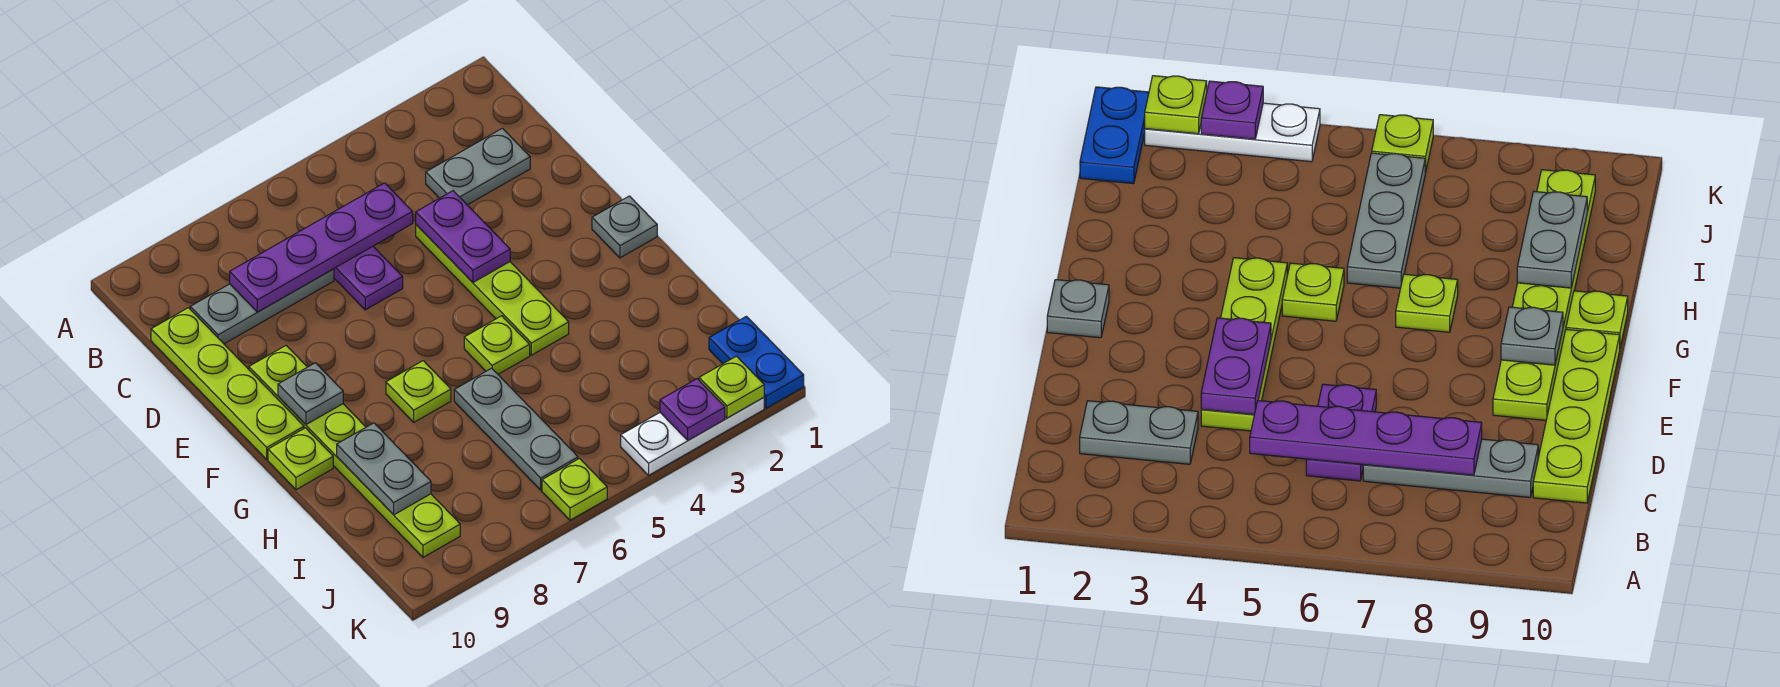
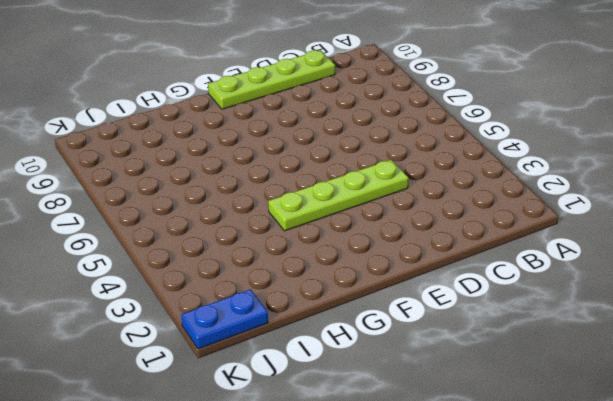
none -> grey plate C2:C3 level 1
none -> purple plate C6:D6 level 1
none -> grey plate C7:C9 level 1

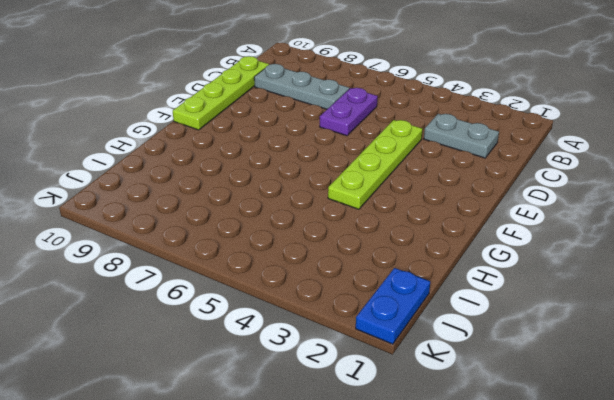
none -> lime plate E9:J9 level 1
none -> grey plate F1 level 1
none -> lime plate G5 level 1

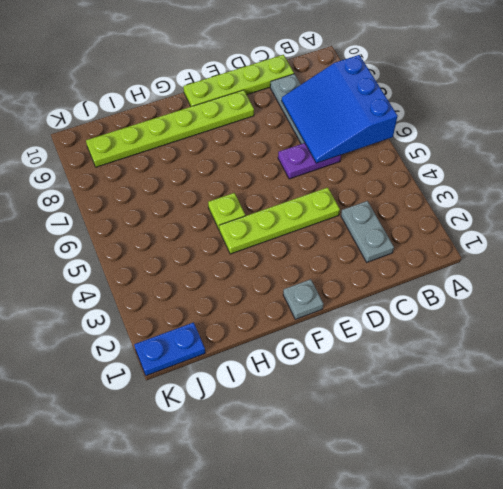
blue slope A6:C8 level 2 top A -> purple plate C5:C8 level 2
none -> lime plate G7 level 1
none -> lime plate G10 level 1
none -> grey plate H6:J6 level 1

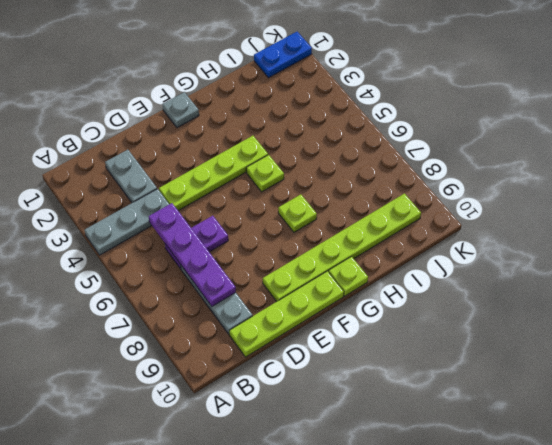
grey plate A4:C4 level 1 -> grey plate H6:J6 level 1
none -> white plate K2:K4 level 1
none -> lime plate K6 level 1
none -> purple plate D4:E4 level 2

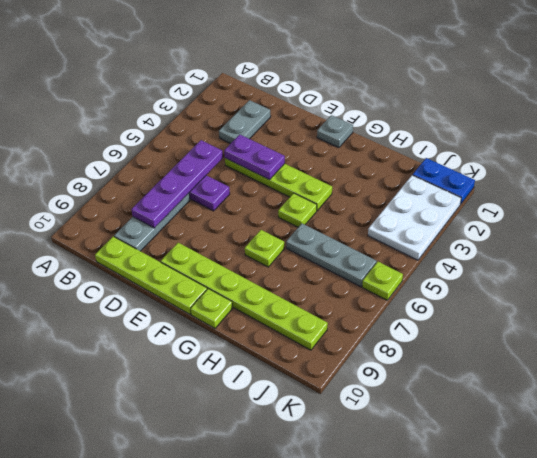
white plate J2:K4 level 1 -> white plate K2:K4 level 1
none -> grey plate F9 level 2
none -> grey plate H9:I9 level 2
none -> lime plate K2 level 2

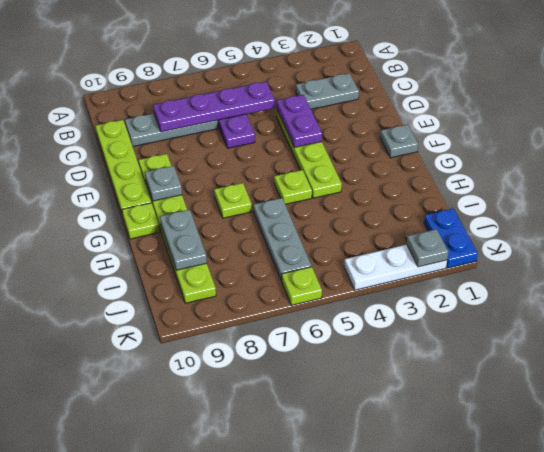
grey plate K2 level 2 -> lime plate K2 level 2
none -> purple plate K3 level 2

